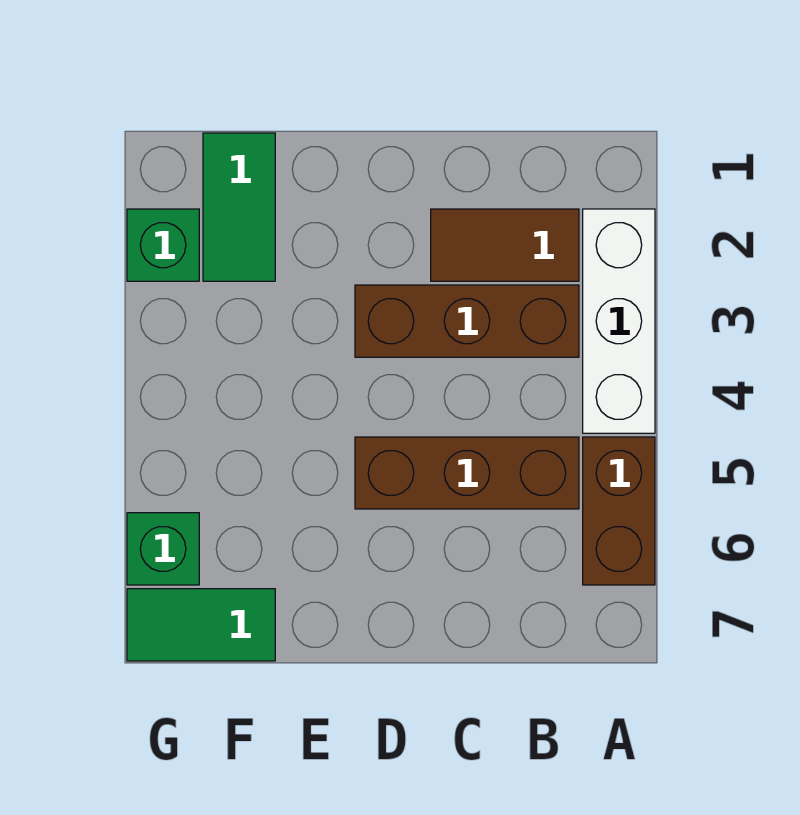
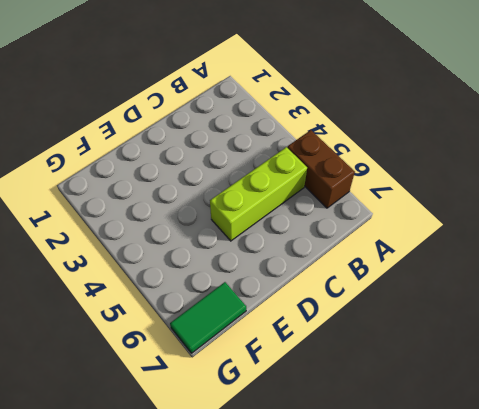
lime brick B5:D5 level 1 -> brown brick B5:D5 level 1
none -> white brick A2:A4 level 1
none -> brown tile B2:C2 level 1

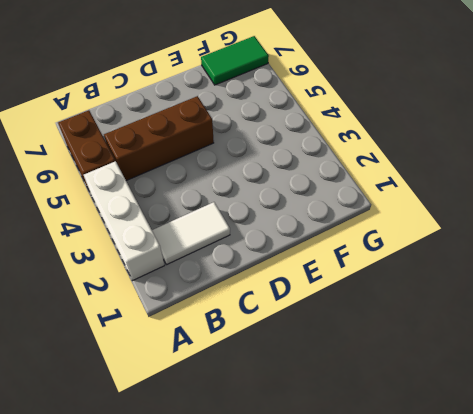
white tile B2:C2 level 1 -> brown tile B2:C2 level 1
none -> brown brick B3:D3 level 1
none -> green tile F1:F2 level 1

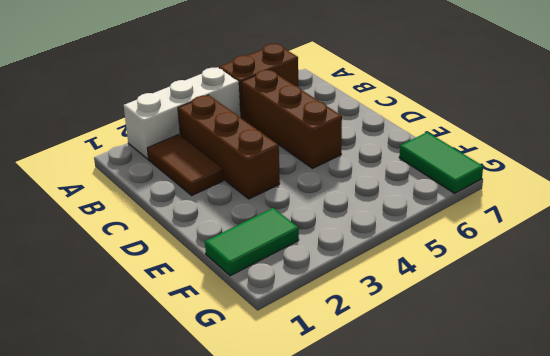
none -> green brick G2 level 1
none -> green brick G6 level 1

